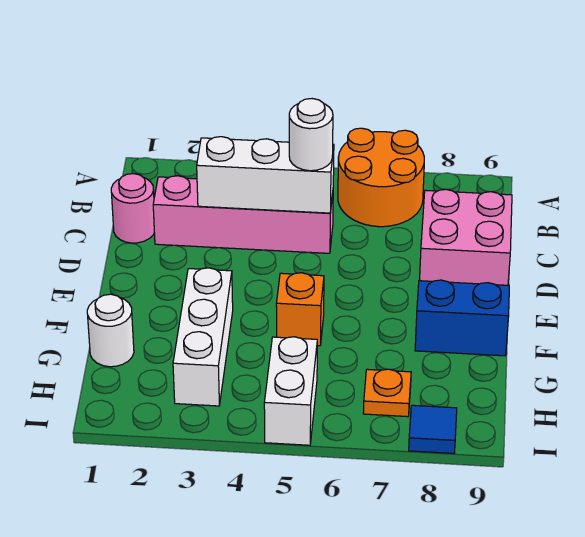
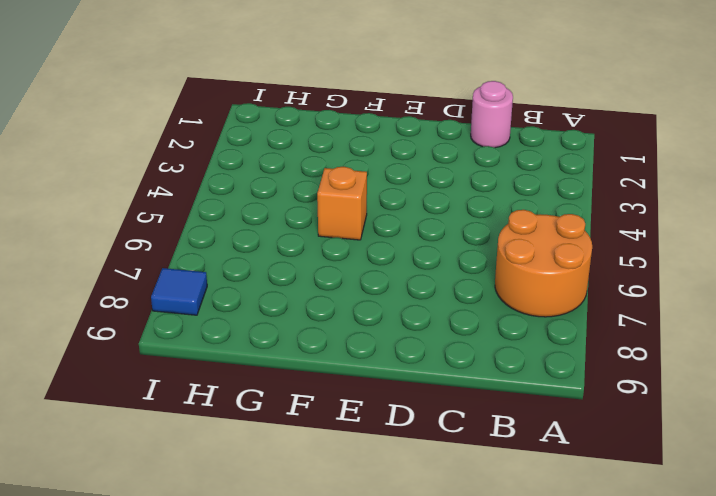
none -> pink brick C2:C5 level 1
none -> pink brick C8:D9 level 1
none -> white brick F3:H3 level 1

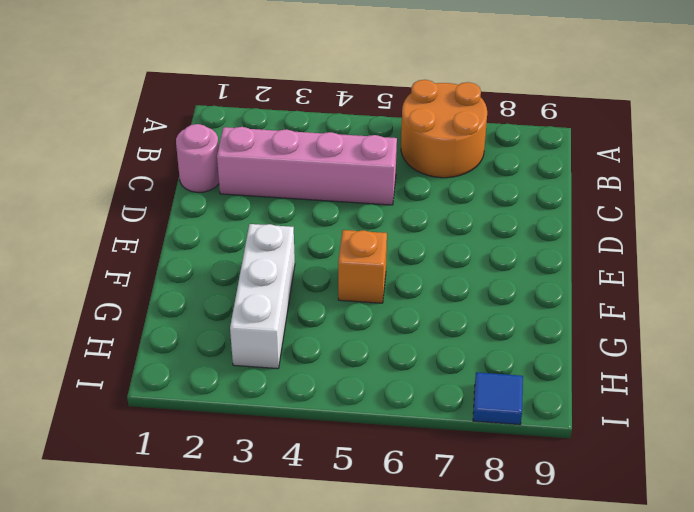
none -> pink brick C8:D9 level 1
none -> blue brick F8:F9 level 1
none -> white round brick G1 level 1

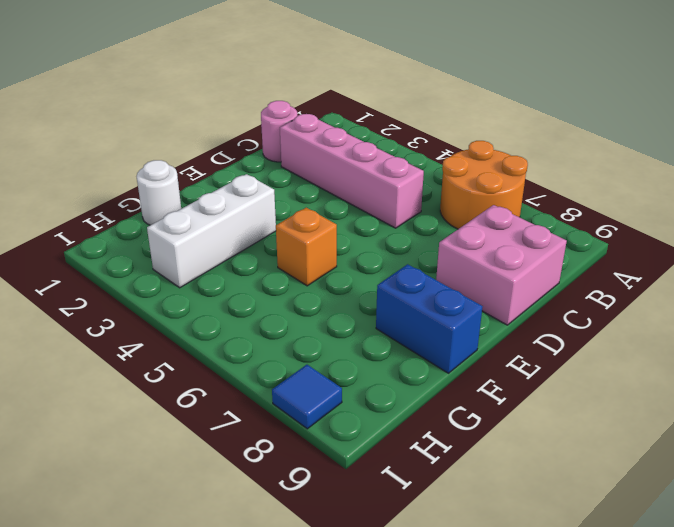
none -> white brick H5:I5 level 1
none -> orange plate H7 level 1
none -> white brick C3:C5 level 2

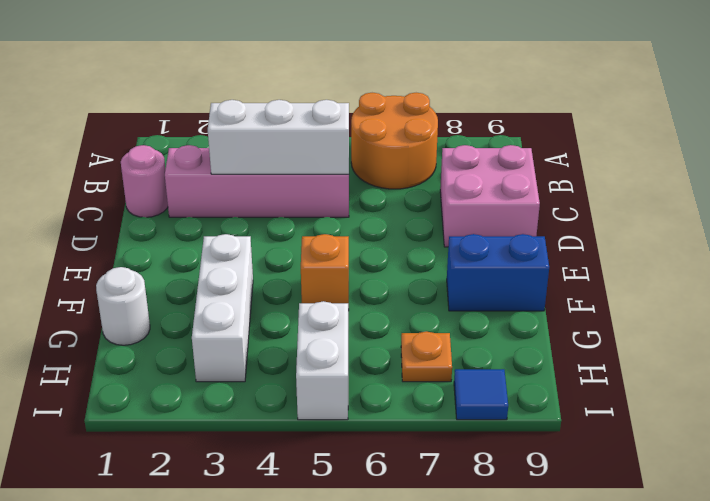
none -> white round brick C5 level 3

